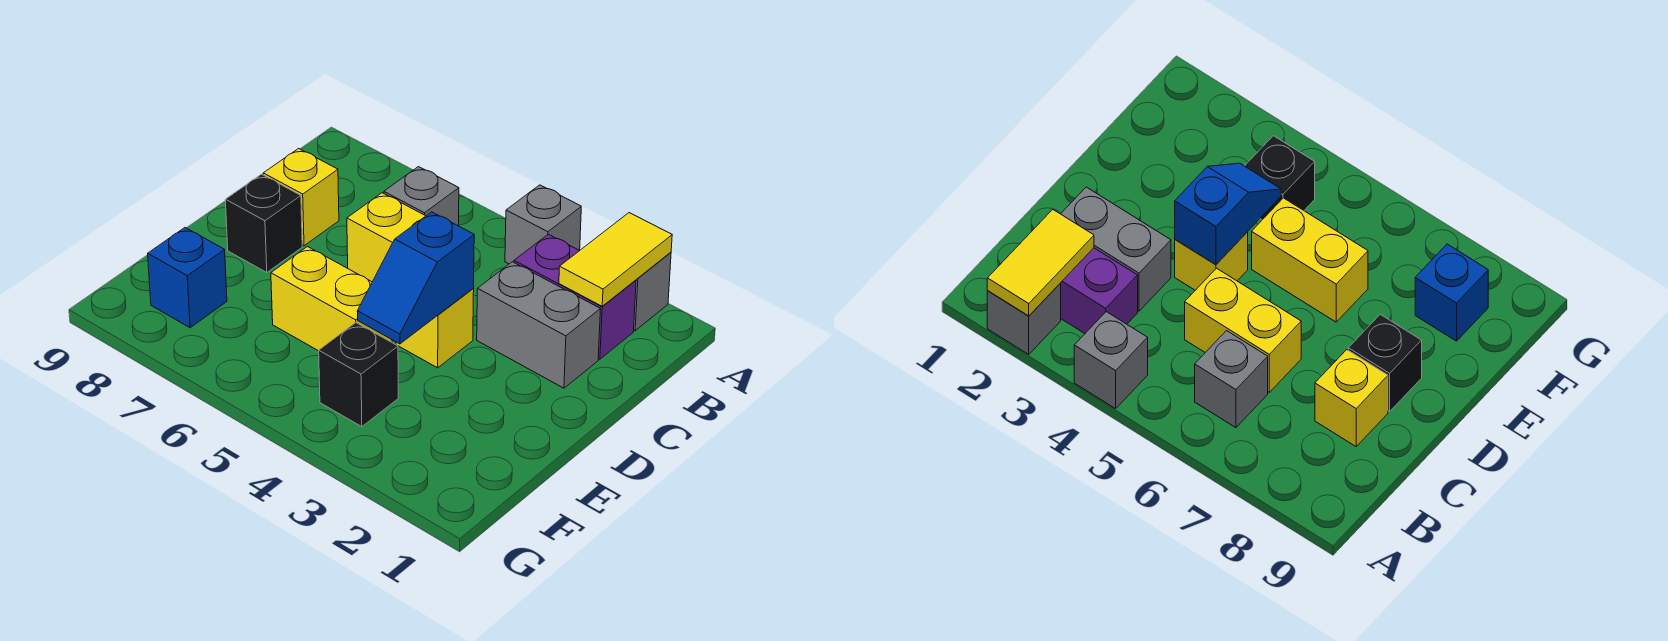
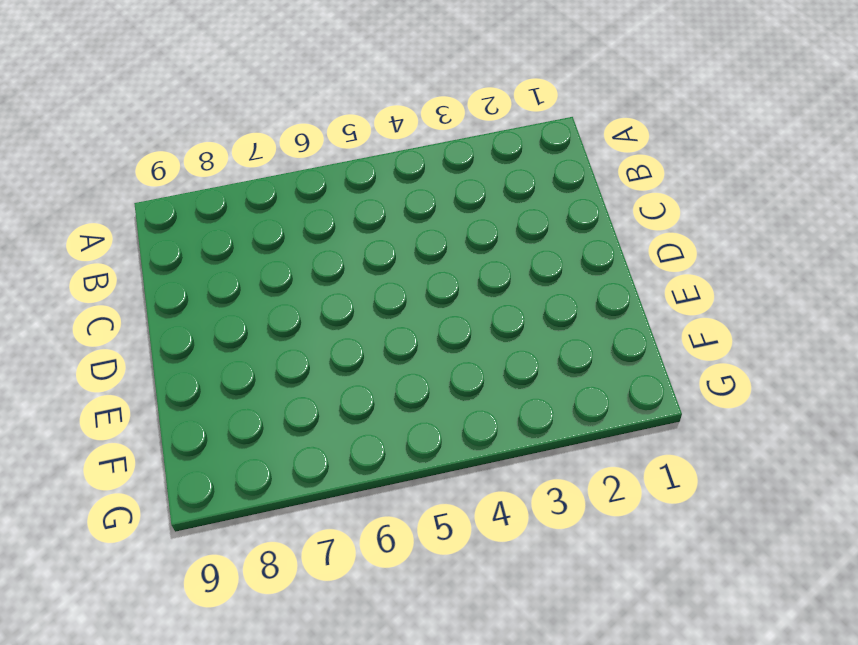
none -> grey brick A2 level 1
none -> grey brick A4 level 1
none -> purple brick B2:B3 level 1

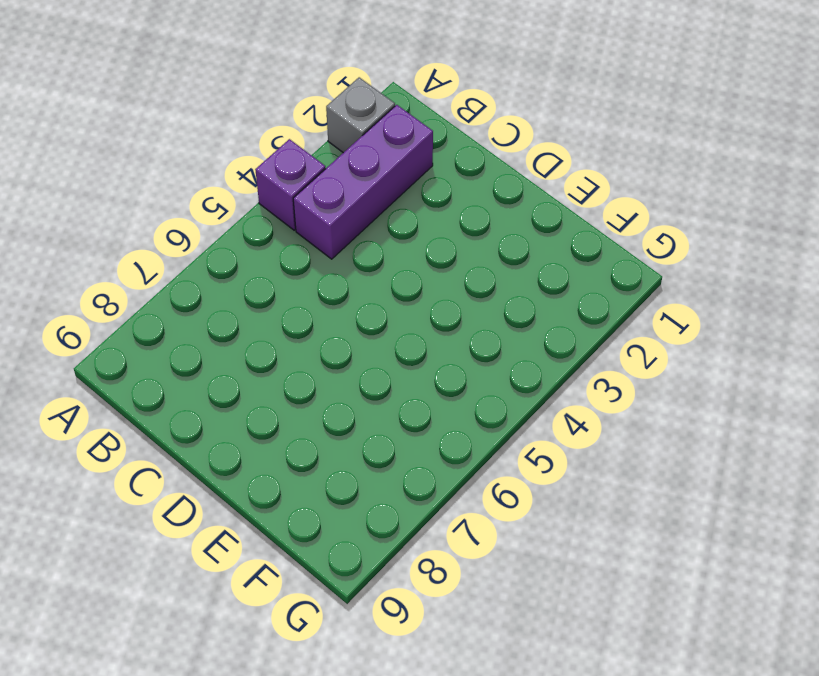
purple brick A4 level 1 -> grey brick A4 level 1
purple brick B2:B4 level 1 -> purple brick B2:B3 level 1
none -> grey brick B6 level 1
none -> grey brick C2:C3 level 1
none -> yellow brick C5:C6 level 1

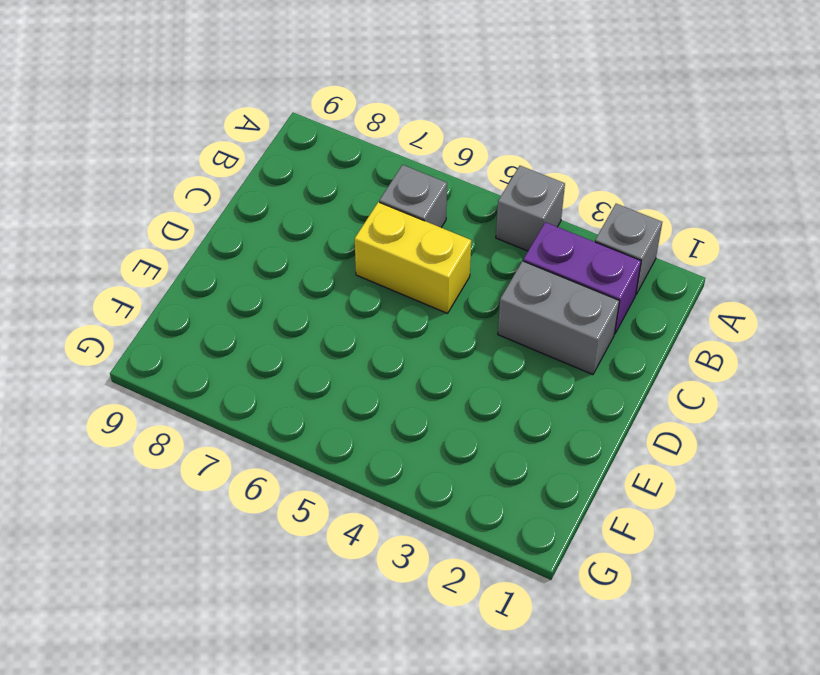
none -> yellow brick C8 level 1
none -> yellow brick D4 level 1
none -> black brick D8 level 1

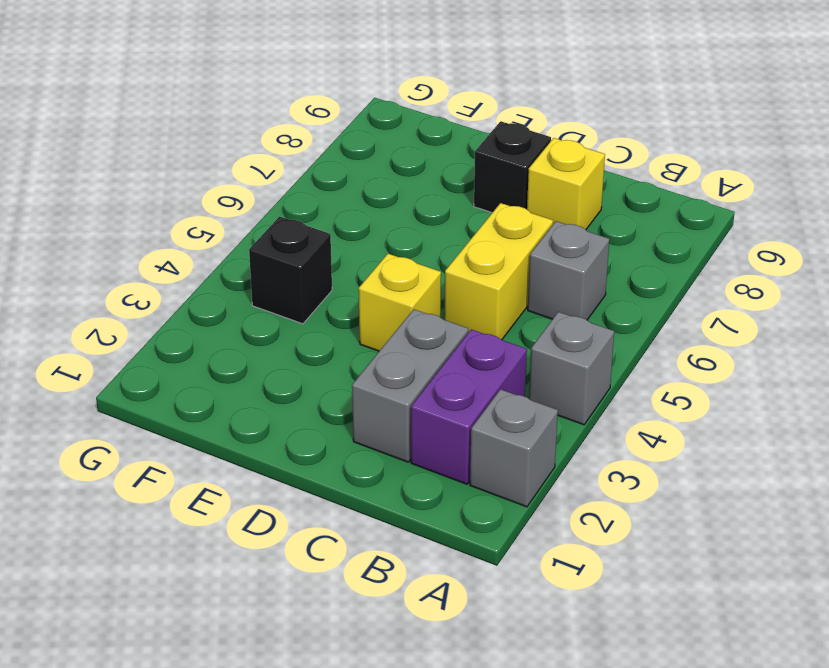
none -> yellow brick E5:E6 level 1
none -> blue brick F8 level 1
none -> yellow tile A2:B2 level 2

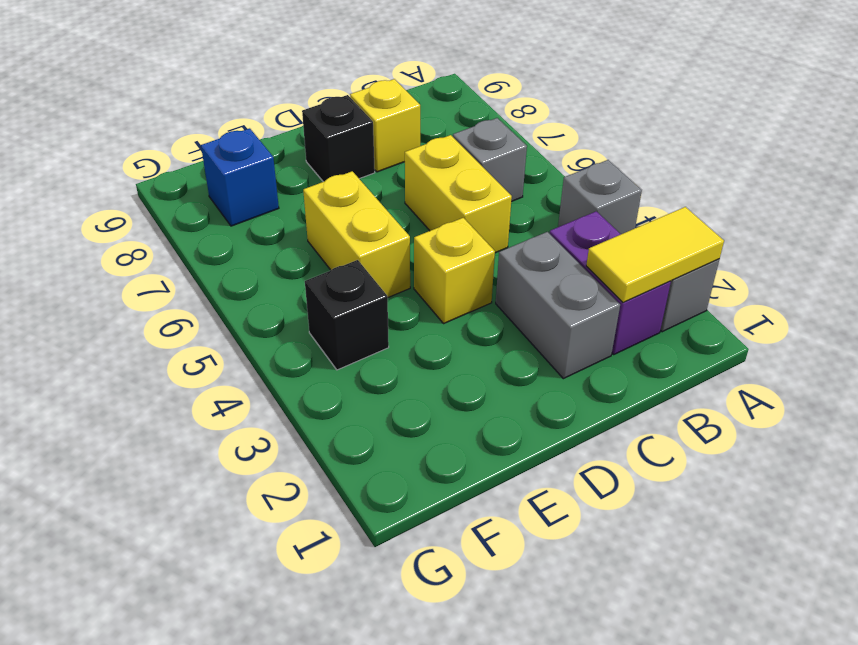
none -> blue slope D4:E4 level 2 top D

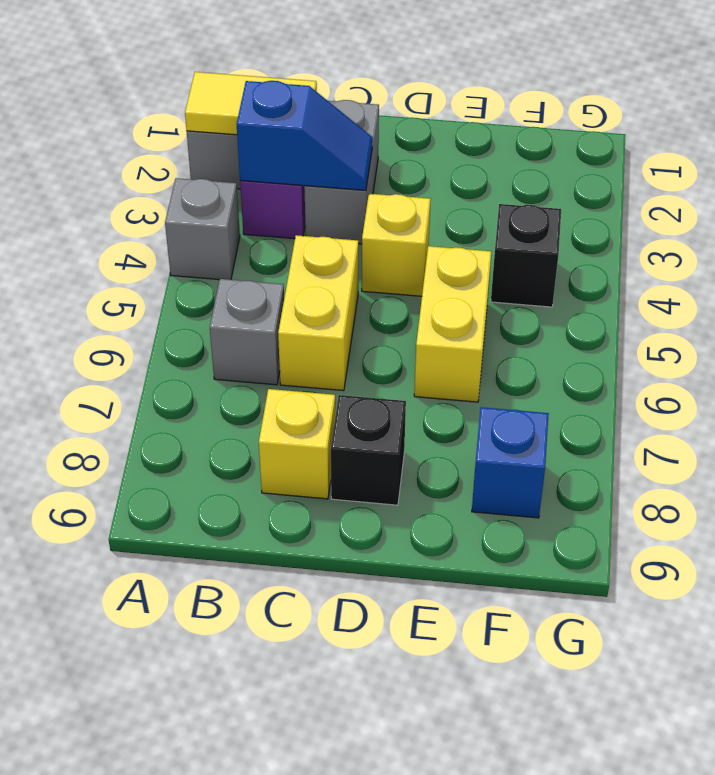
blue slope B3:C3 level 2 top B -> blue slope D4:E4 level 2 top D

